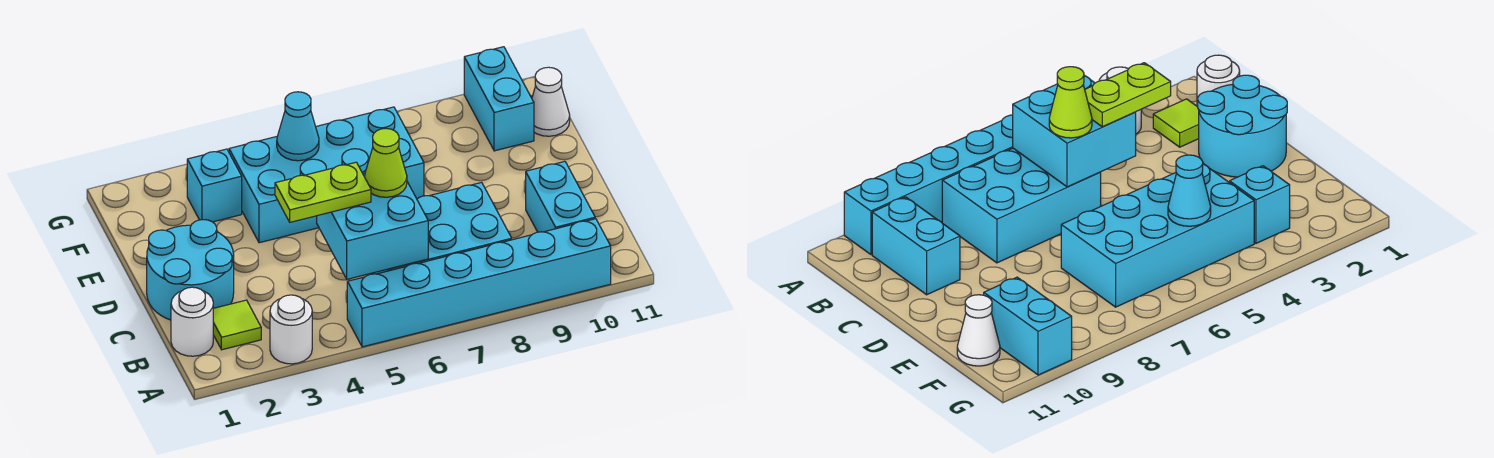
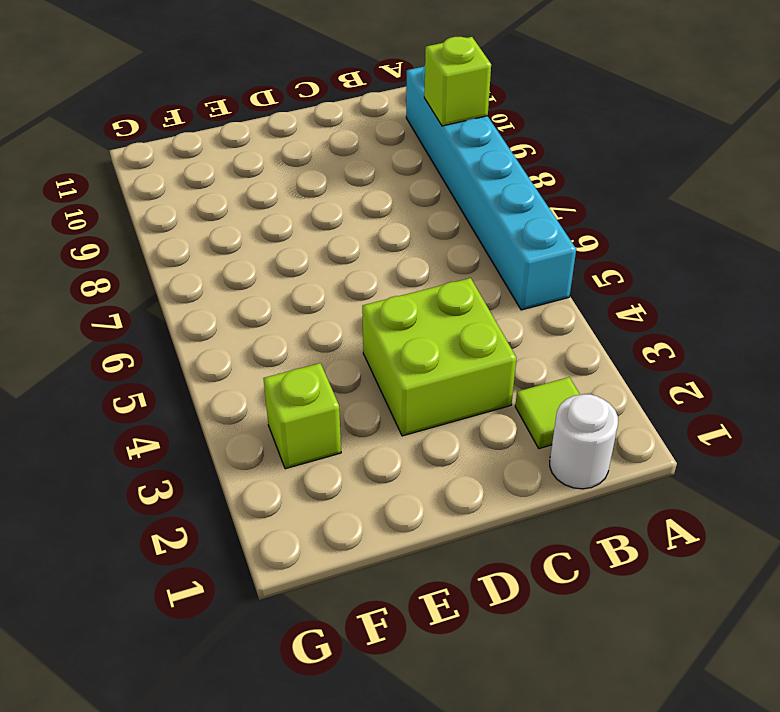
lime brick A9 level 2 -> none
lime brick C3:D4 level 1 -> none
lime brick F3 level 1 -> cyan brick F3 level 1
none -> white round brick A3 level 1
none -> cyan brick B6:C8 level 1
none -> cyan brick B10:C10 level 1

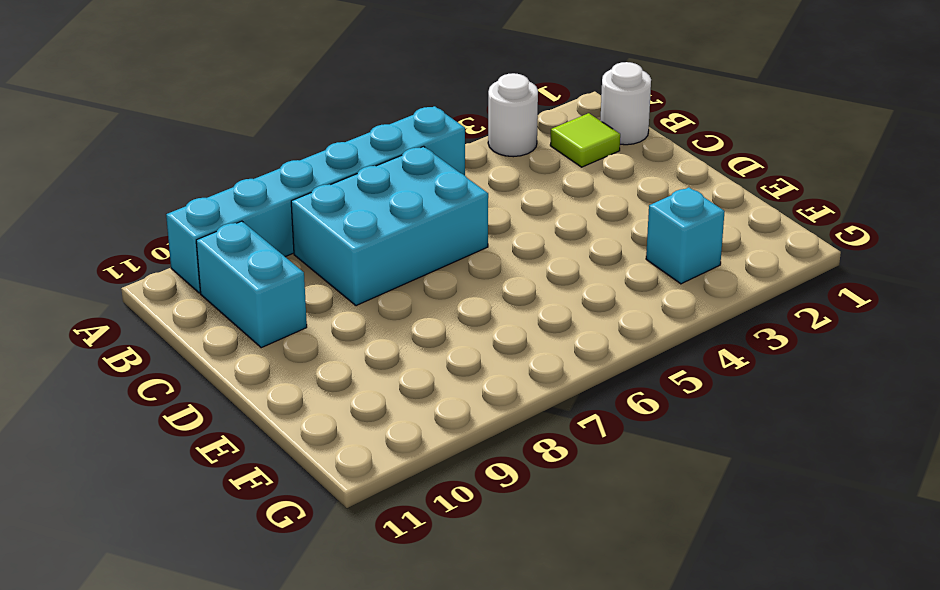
none -> cyan round brick C1:D2 level 1
none -> cyan brick E4:F7 level 1
none -> cyan brick F10:G10 level 1

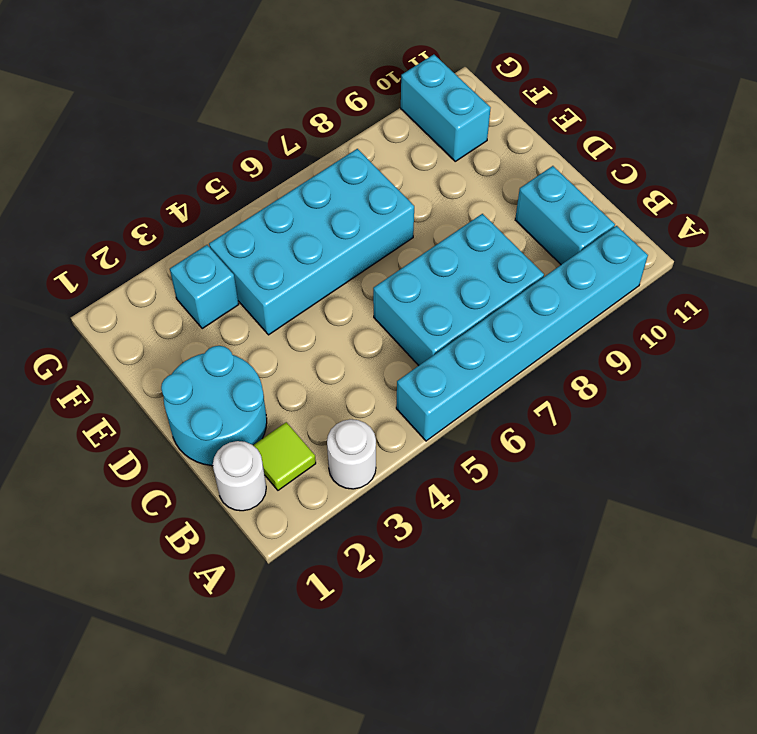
none -> white cone F11 level 1
none -> cyan brick B5:C6 level 2
none -> cyan cone F5 level 2

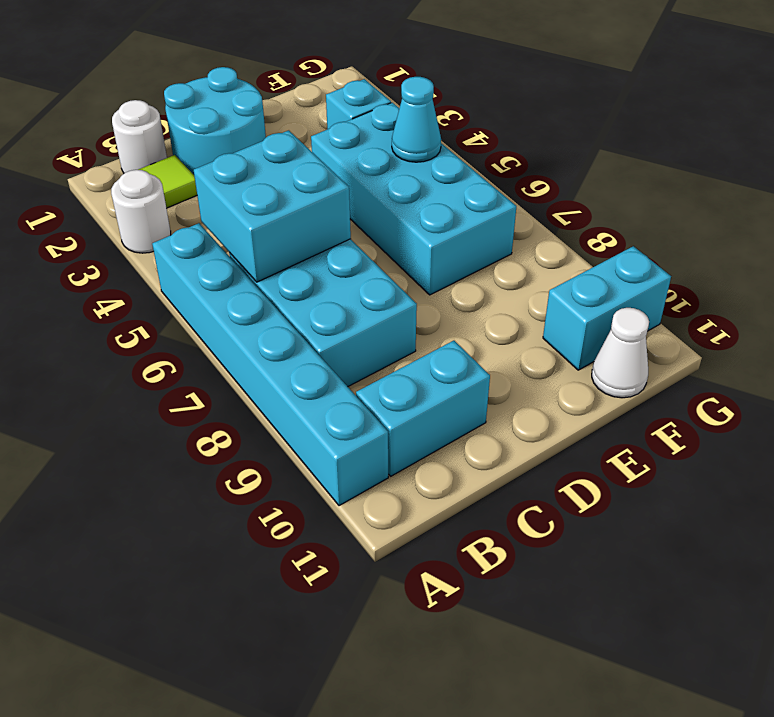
none -> lime plate C4:C5 level 3
none -> lime cone C6 level 3

